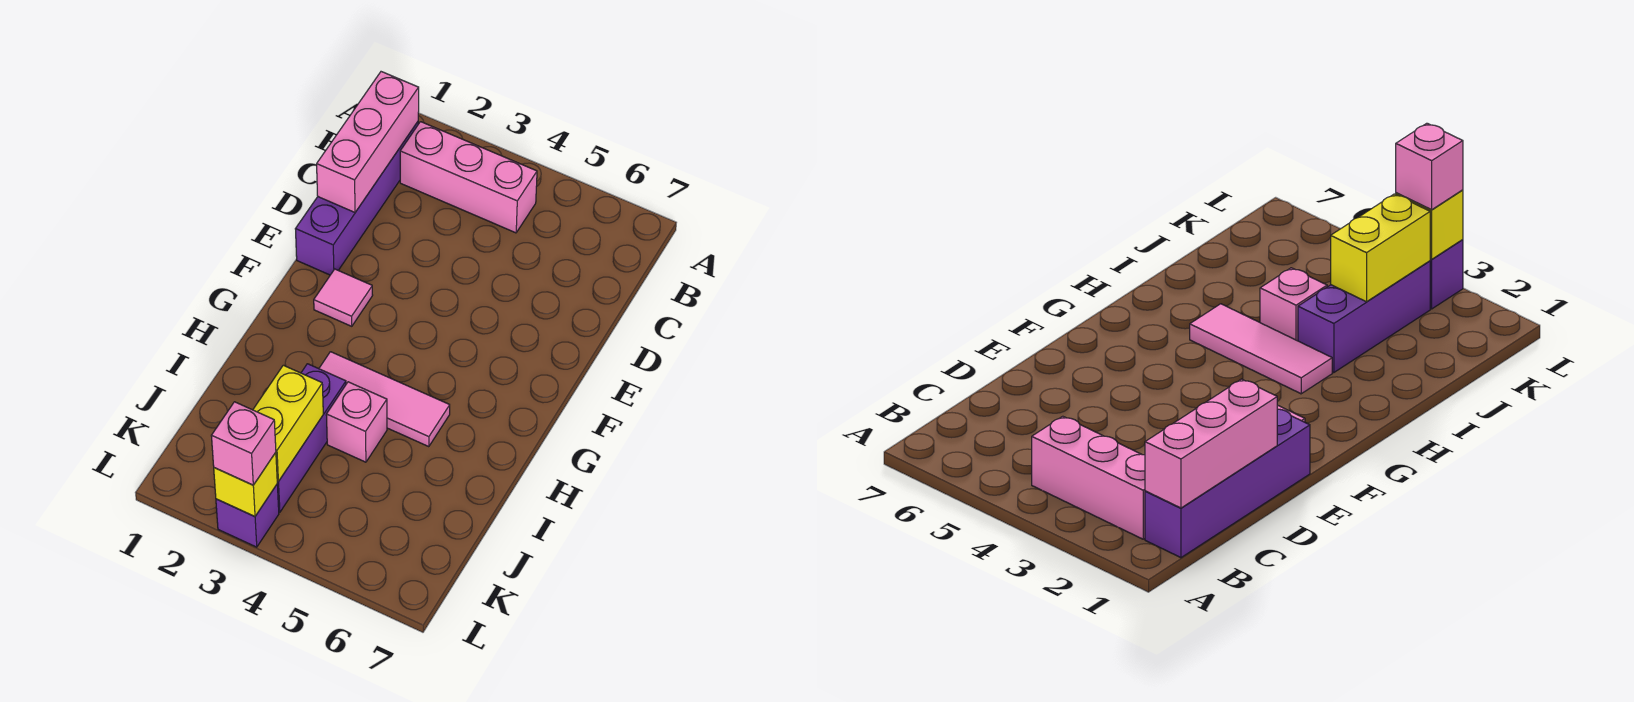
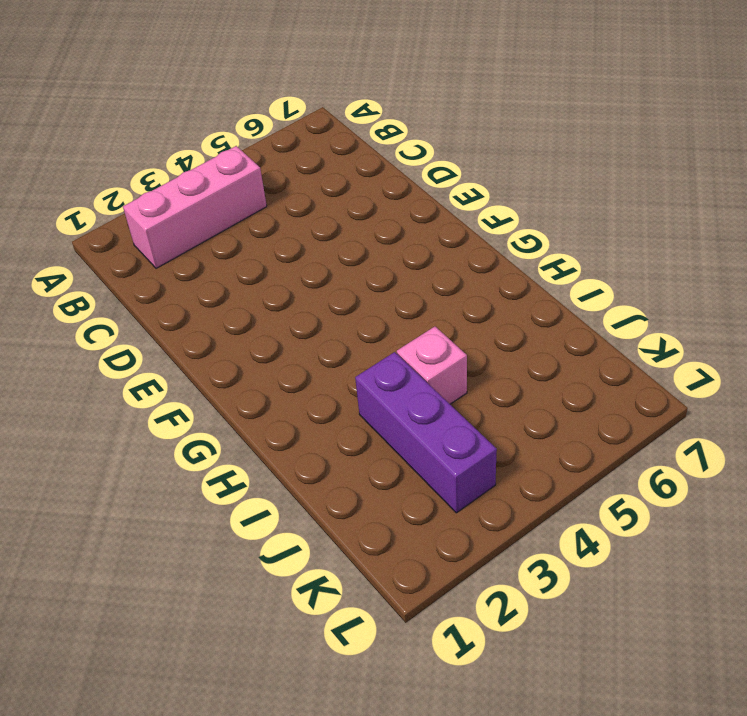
none -> purple brick B1:E1 level 1
none -> pink tile F2 level 1

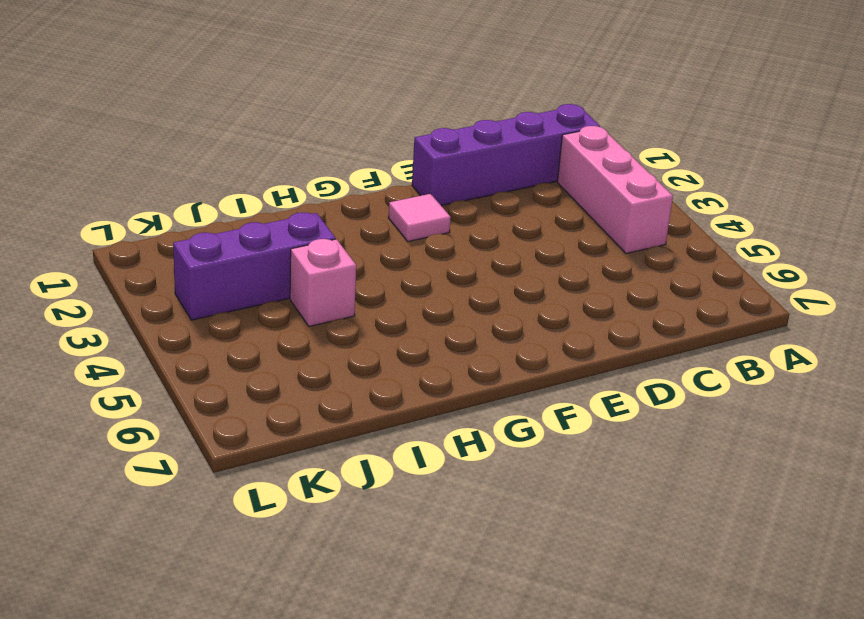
none -> pink tile H3:H5 level 1
none -> purple brick L3 level 1

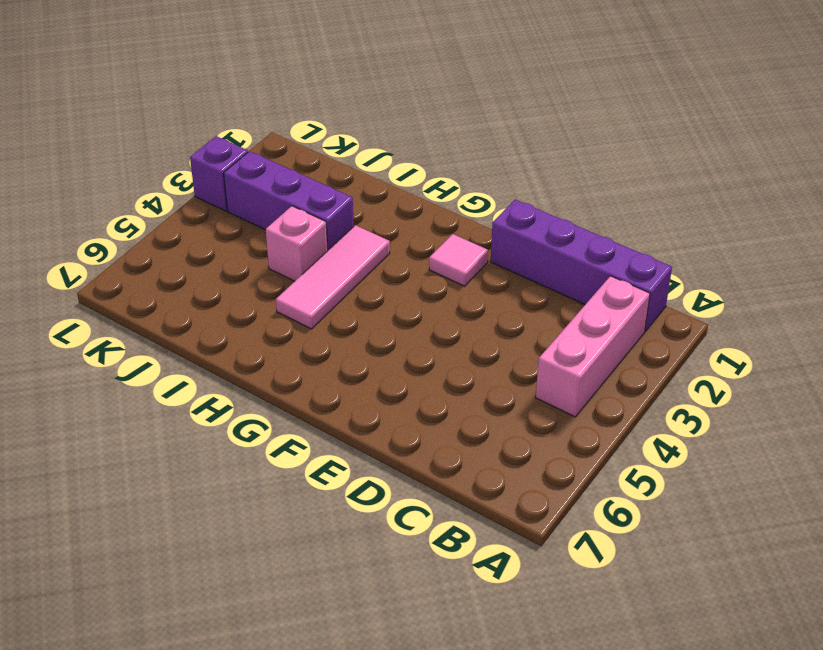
none -> pink brick B1:D1 level 2
none -> yellow brick J3:K3 level 2

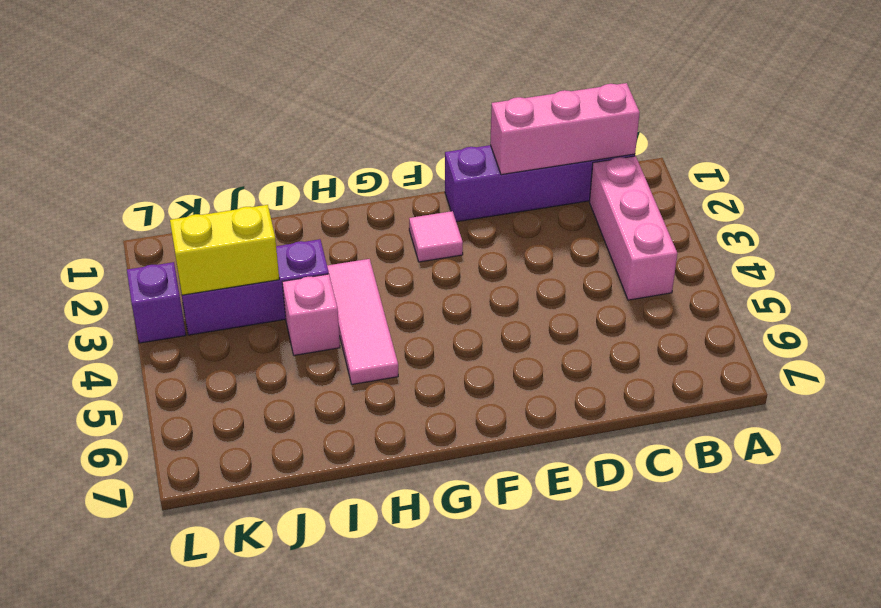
none -> yellow brick L3 level 2
none -> pink brick L3 level 3

